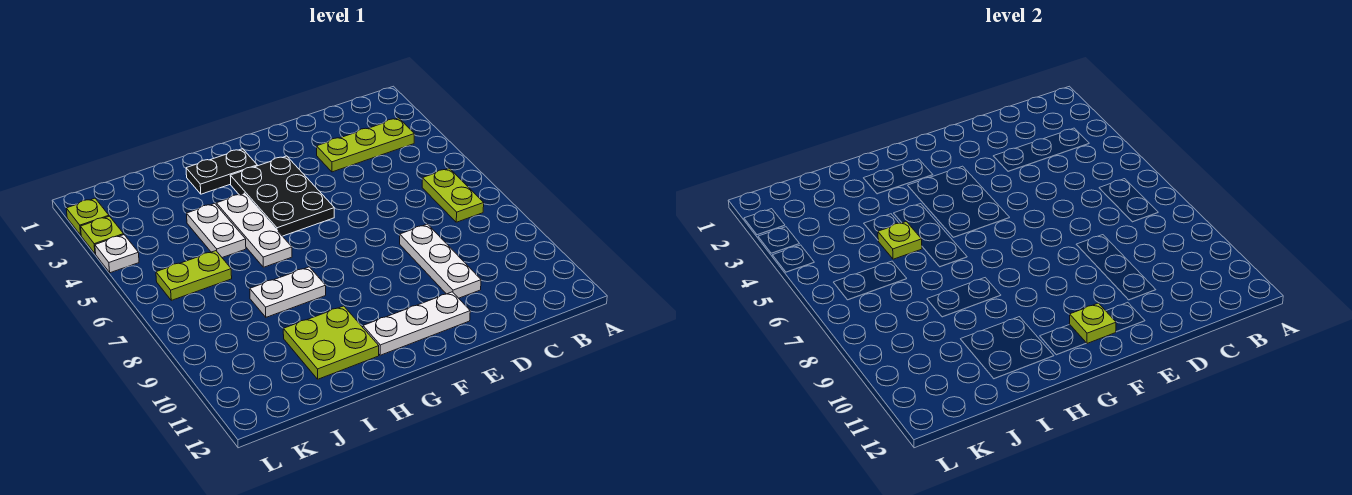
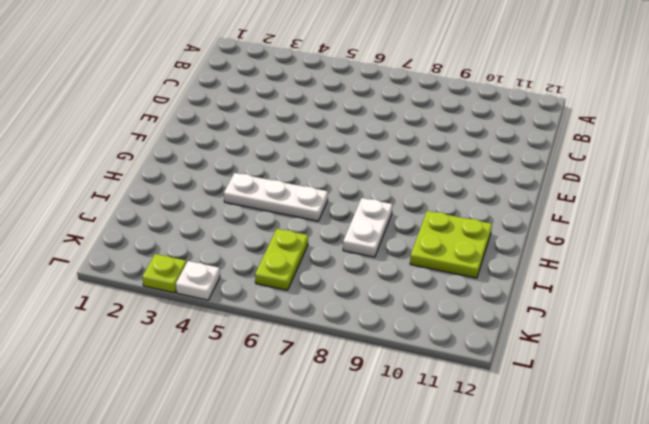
none -> lime plate B3:D3 level 1
none -> lime plate B6:B7 level 1
none -> white plate D8:D10 level 1

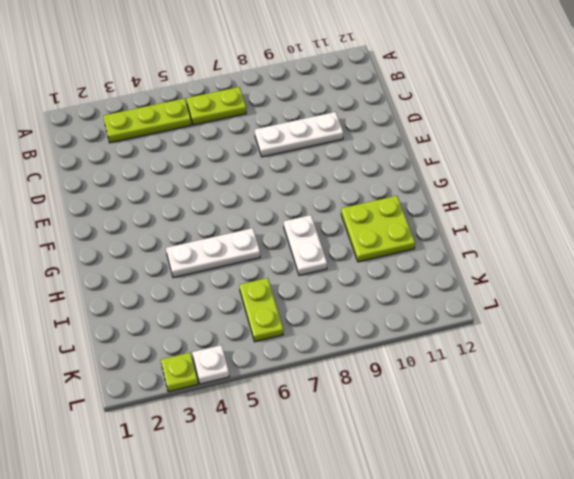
lime plate B3:B5 level 1 -> lime plate B3:D3 level 1
none -> white plate E11:G11 level 1
none -> black plate F3:G5 level 1
none -> black plate G2:H2 level 1

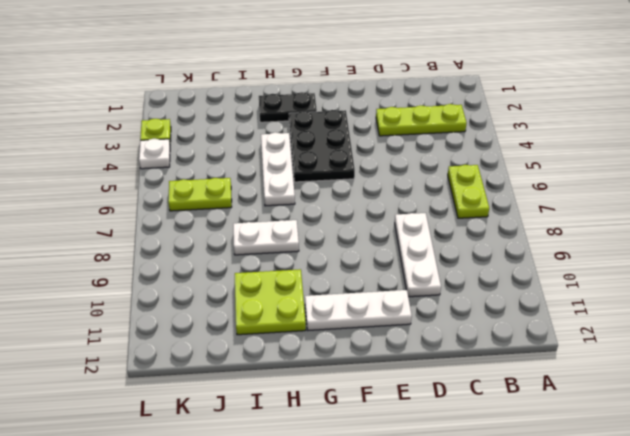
none -> white plate I4:I5 level 1
none -> lime plate L2 level 1
none -> lime plate F11 level 2

